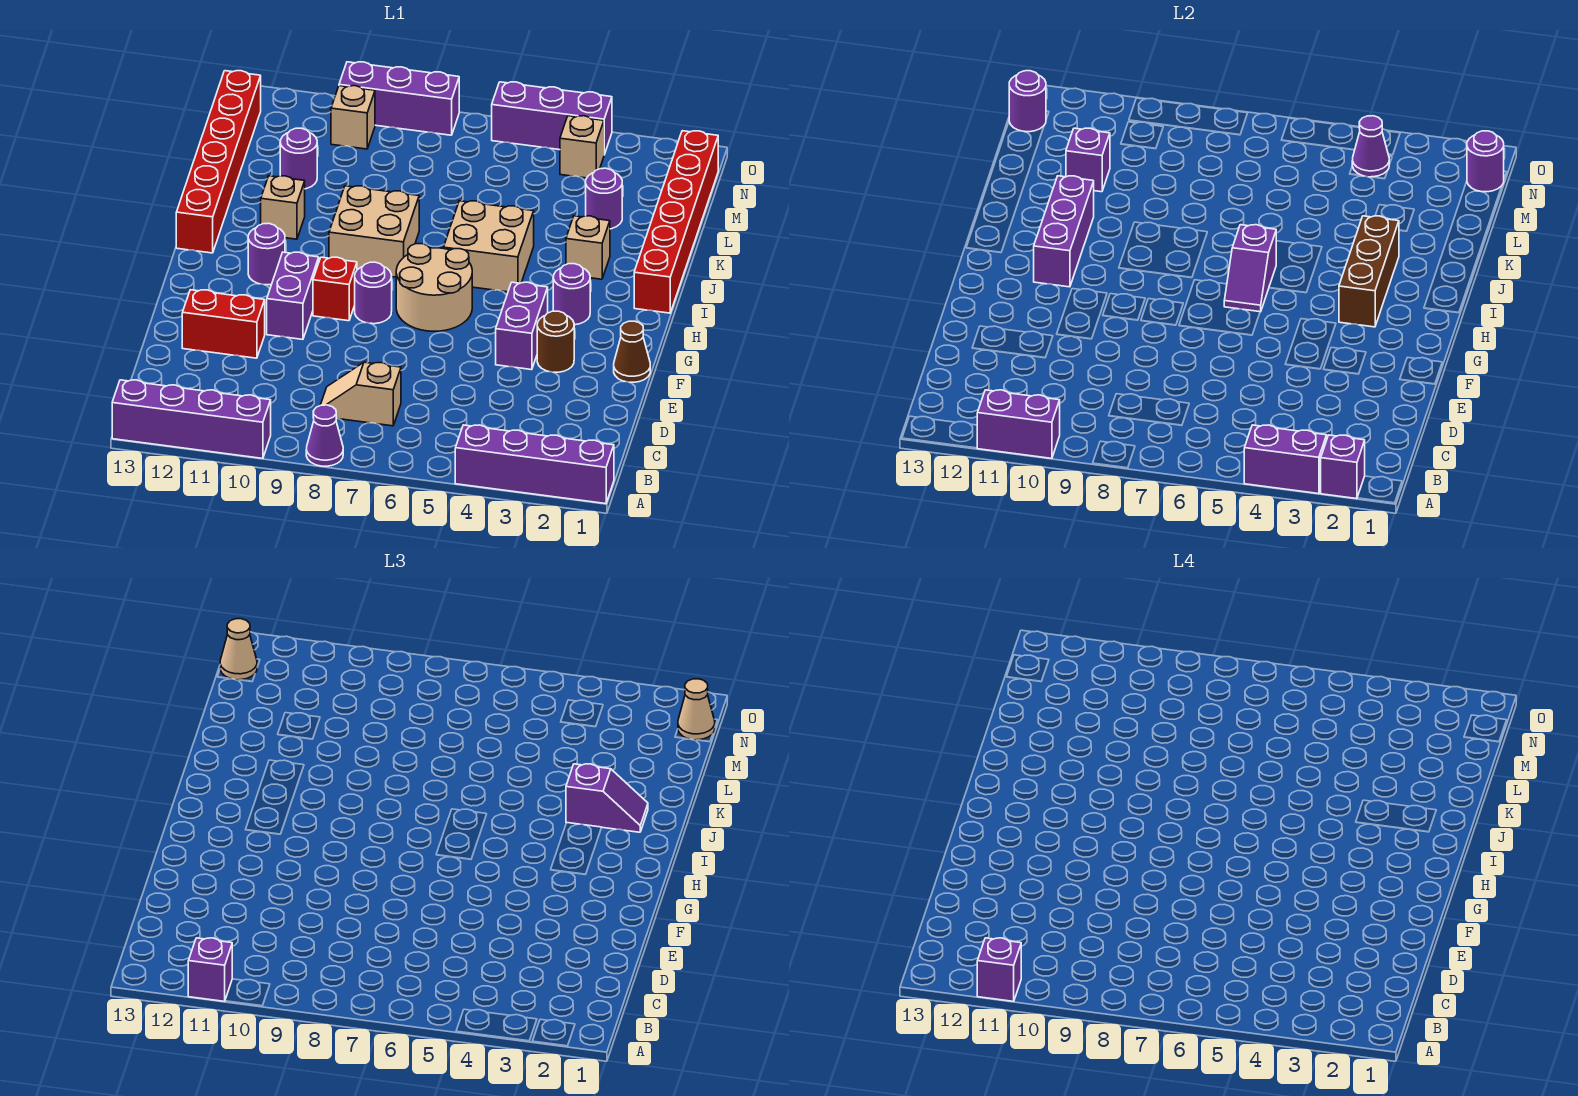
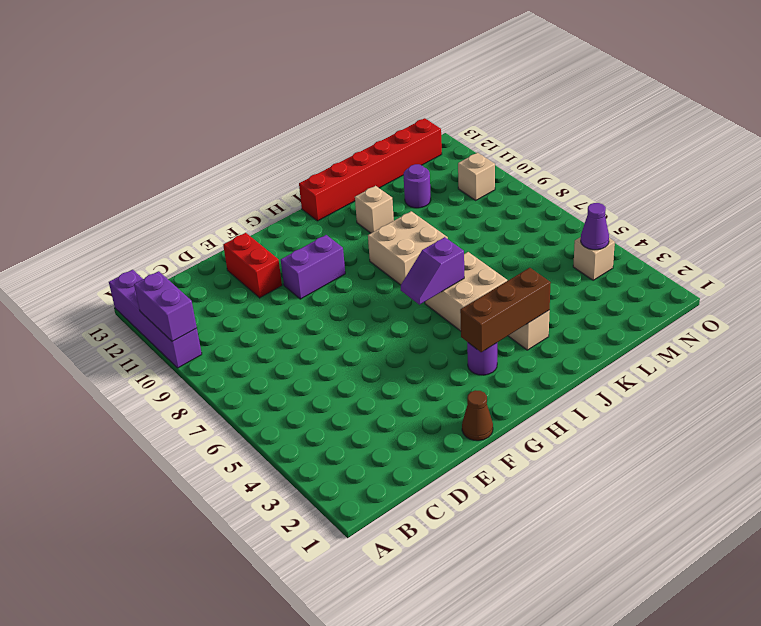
none -> purple brick A1:A4 level 1
none -> purple cone A8 level 1
none -> tan slope C7:C8 level 1 top 7
none -> brown round brick F3 level 1

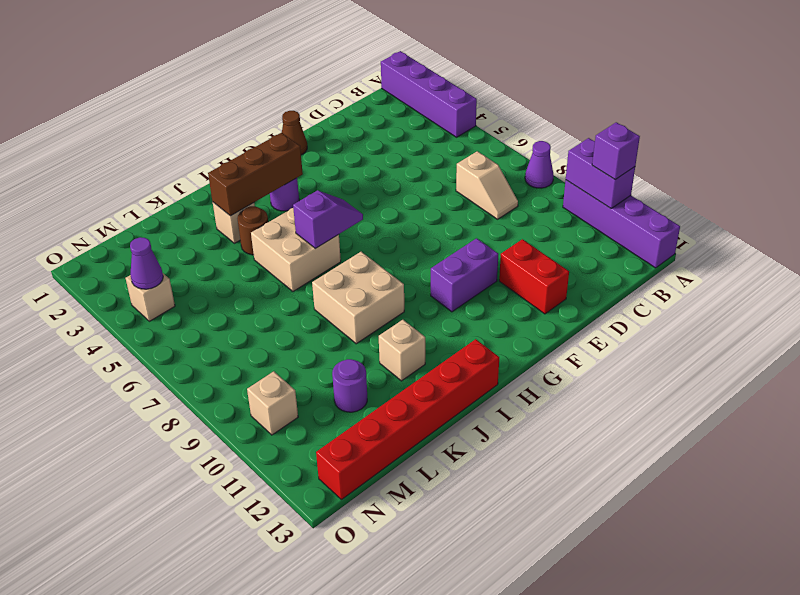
brown round brick J4 level 1 -> brown round brick F3 level 1
none -> purple brick F4:G4 level 1
none -> tan round brick G6:H7 level 1
none -> purple round brick G8 level 1
none -> red brick G9 level 1

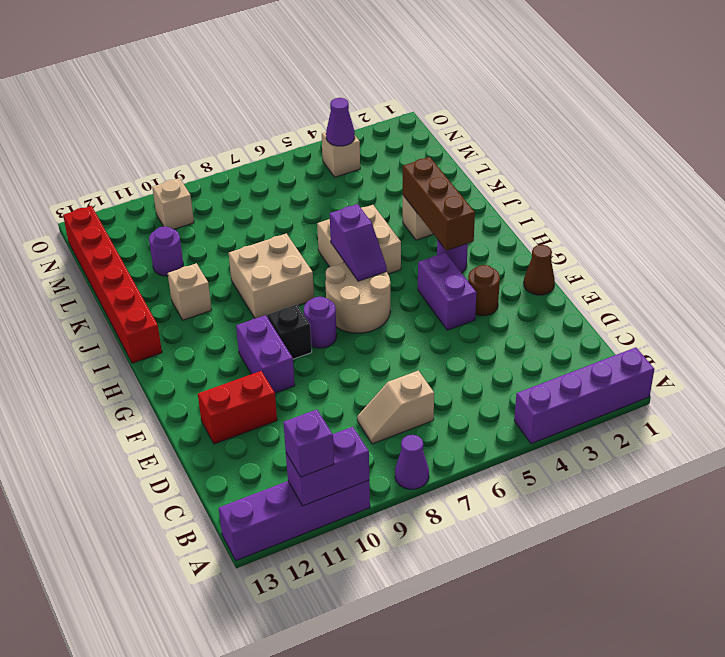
black brick G9 level 1 -> red brick G9 level 1
none -> purple round brick H11 level 1
none -> red brick I1:N1 level 1
none -> purple round brick L3 level 1
none -> purple brick O4:O6 level 1

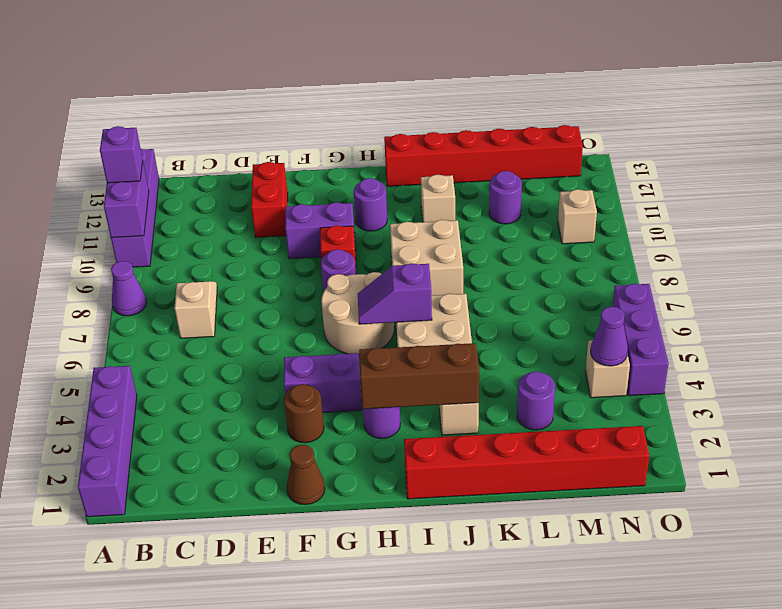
none -> purple brick O8:O10 level 1
none -> purple brick A2 level 2
none -> purple brick A3:A4 level 2
none -> purple brick H11:J11 level 2

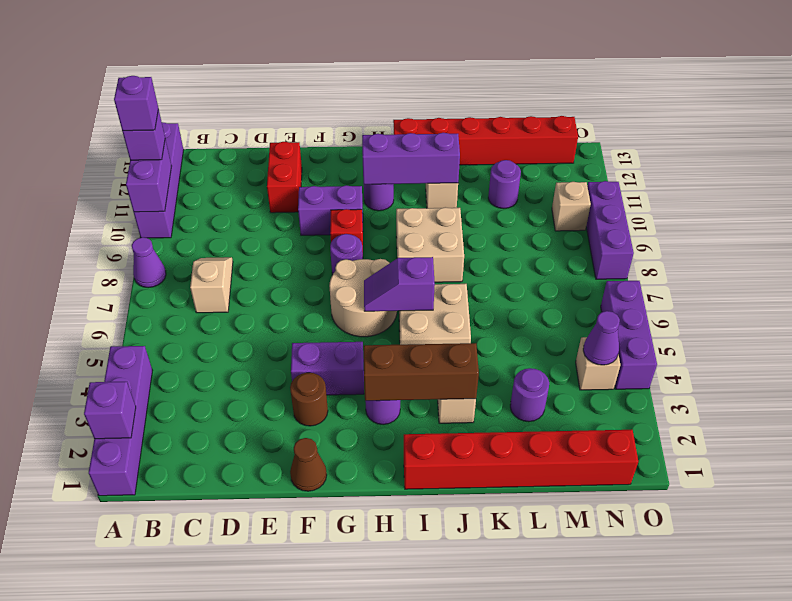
none -> purple brick A3:A4 level 2
none -> purple brick L11 level 2
none -> purple round brick N1 level 2
none -> purple round brick N13 level 2

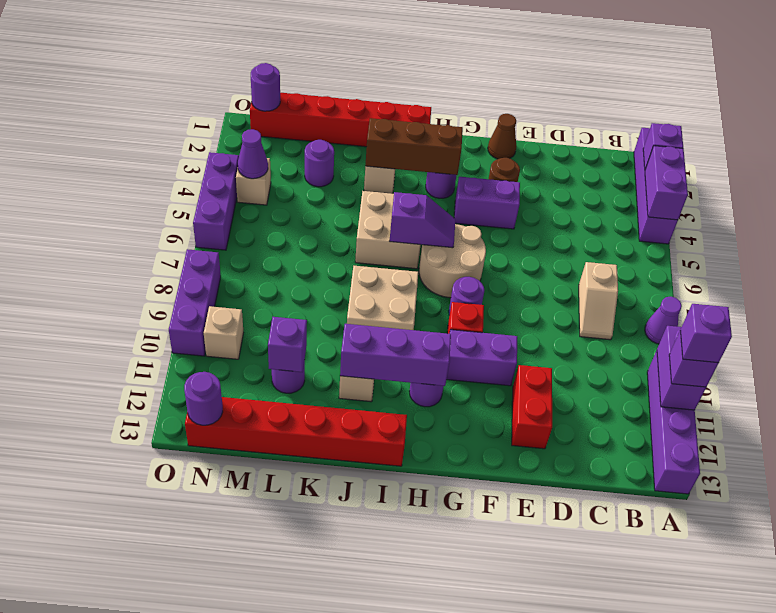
none -> purple slope J2:J3 level 3 top 3
none -> tan cone N1 level 3
none -> tan cone N13 level 3

